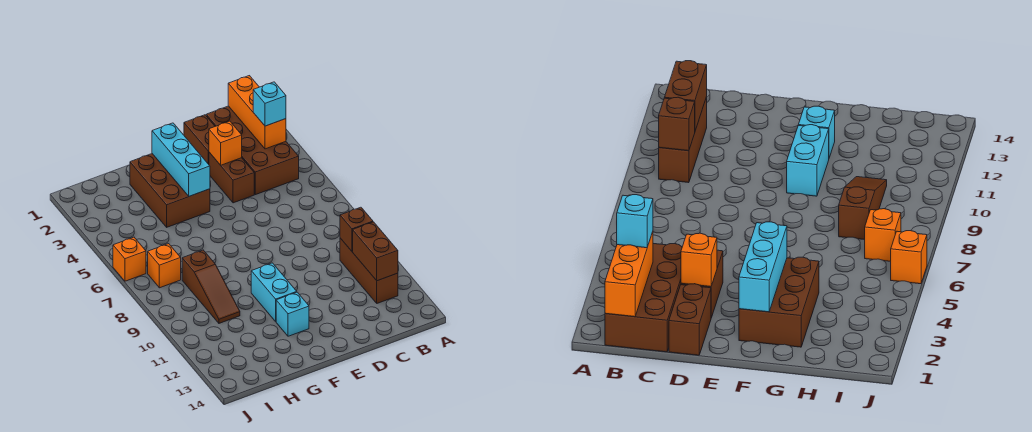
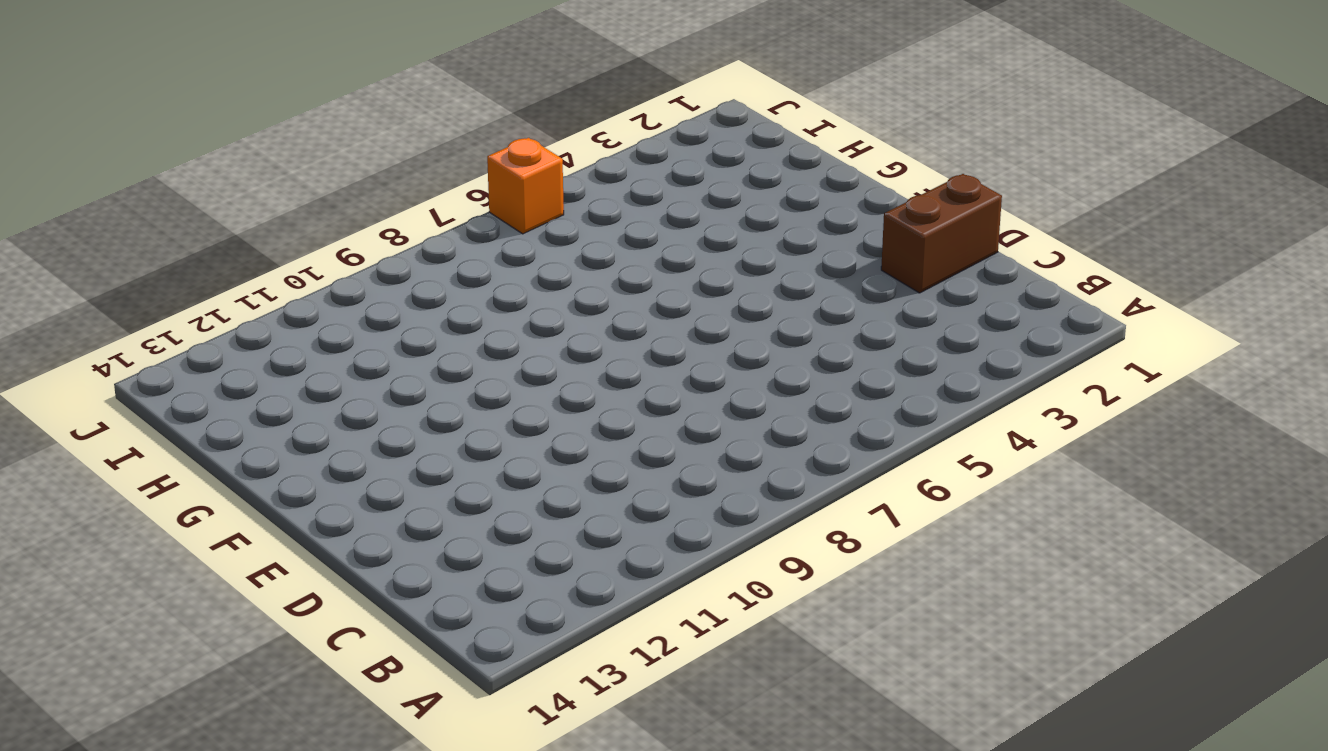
none -> brown brick B1:C4 level 1
none -> brown brick B10:B12 level 1
none -> brown brick D3:D4 level 1

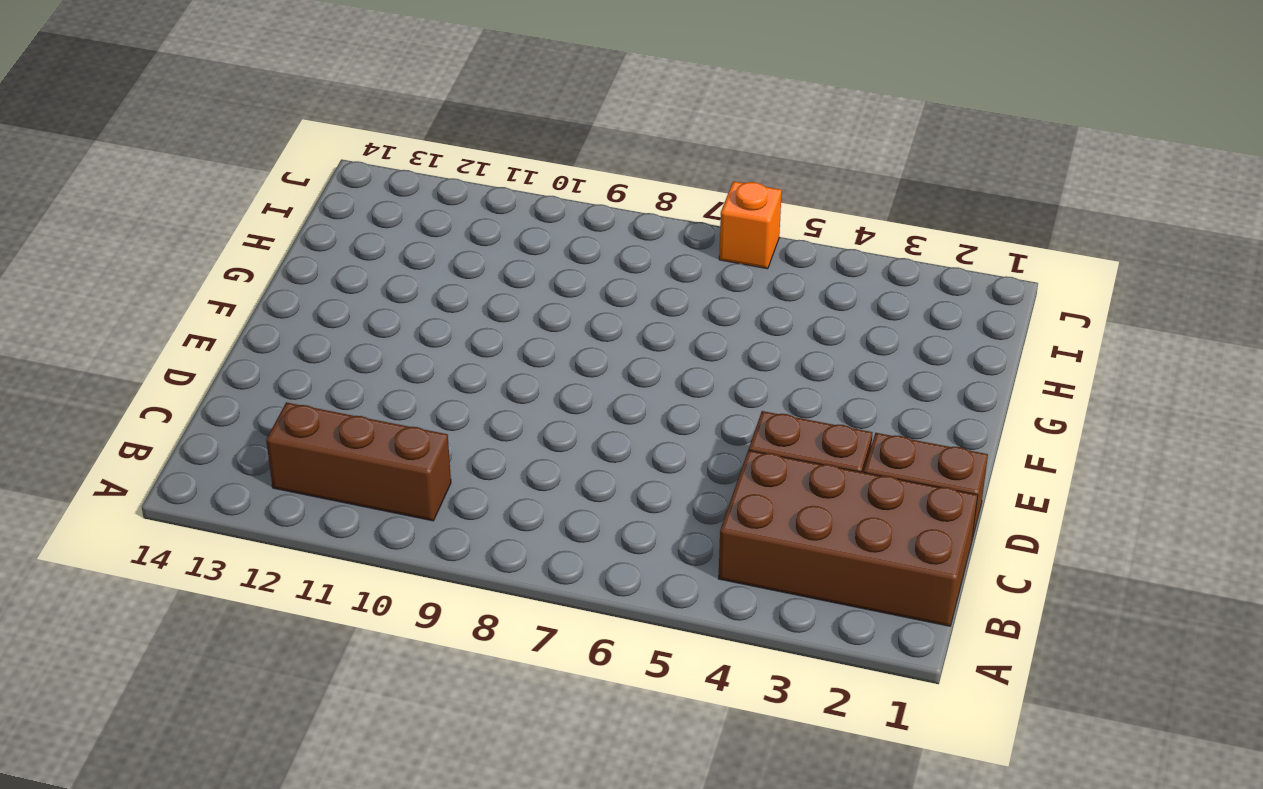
none -> brown brick F2:G4 level 1
none -> cyan brick F10:F11 level 1
none -> cyan brick F12 level 1

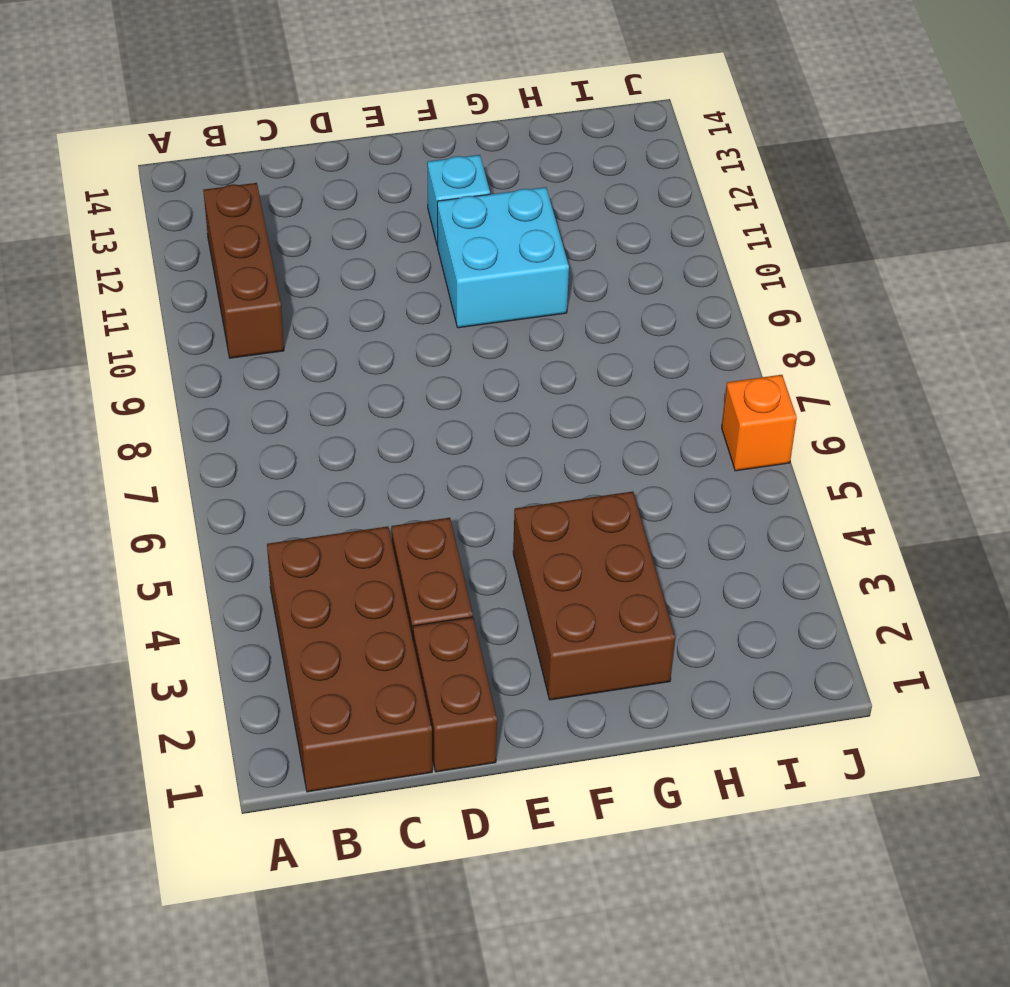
cyan brick F10:G11 level 1 -> cyan brick F10:F11 level 1
none -> brown slope H8:H10 level 1 top 8
none -> orange brick I7 level 1
none -> orange brick B1:B3 level 2

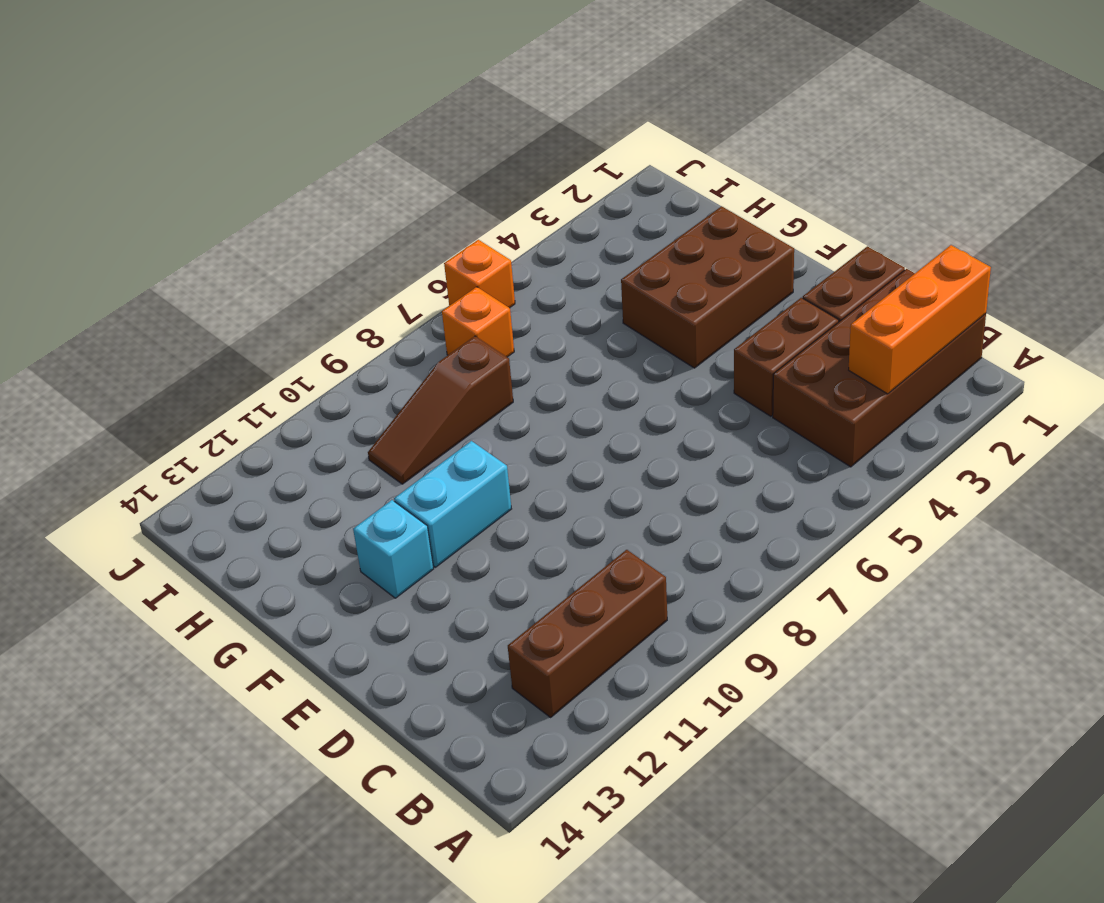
none -> brown brick B10 level 2
none -> brown brick B11:B12 level 2
none -> orange brick D3 level 2

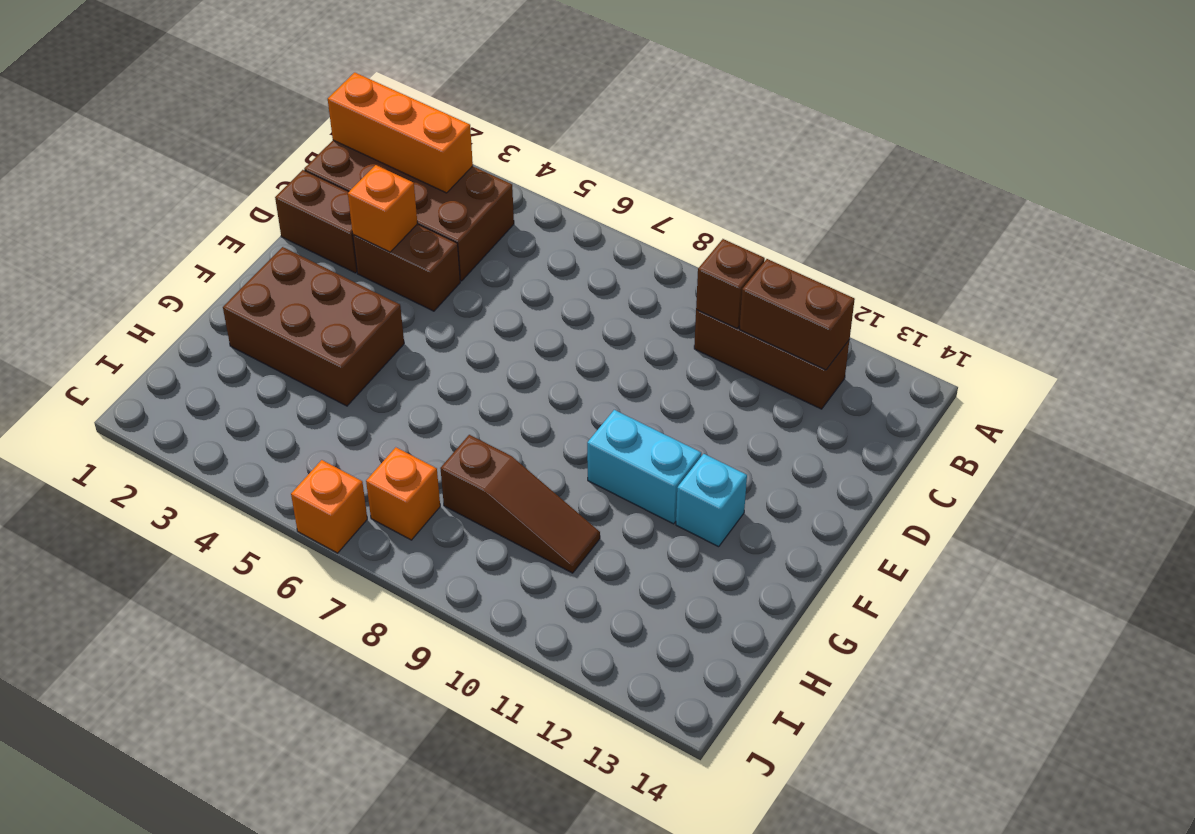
none -> cyan brick F2:F4 level 2
none -> cyan brick B3 level 3

